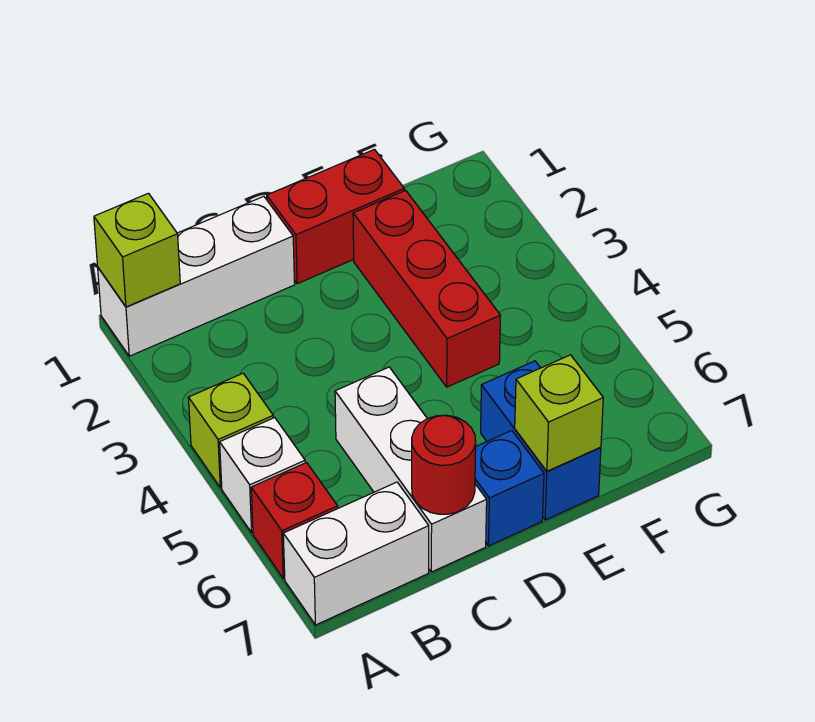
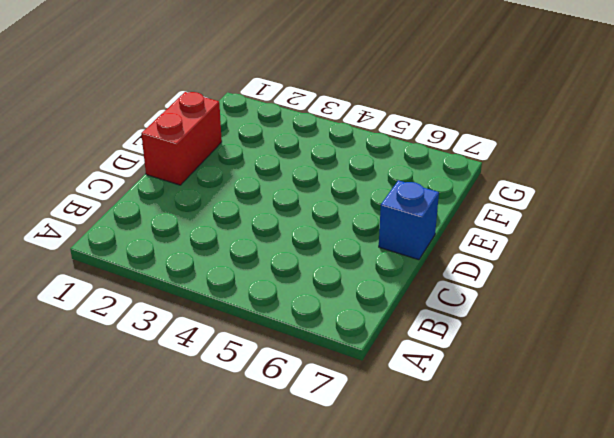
none -> white brick A1:C1 level 1
none -> lime brick A4 level 1
none -> white brick A5 level 1

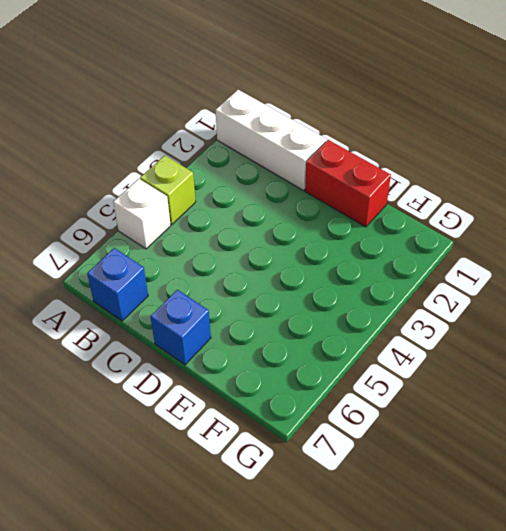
blue brick B7 level 1 -> white brick A7:B7 level 1
none -> red brick A6 level 1
none -> white brick C5:C7 level 1
none -> red brick E2:E4 level 1

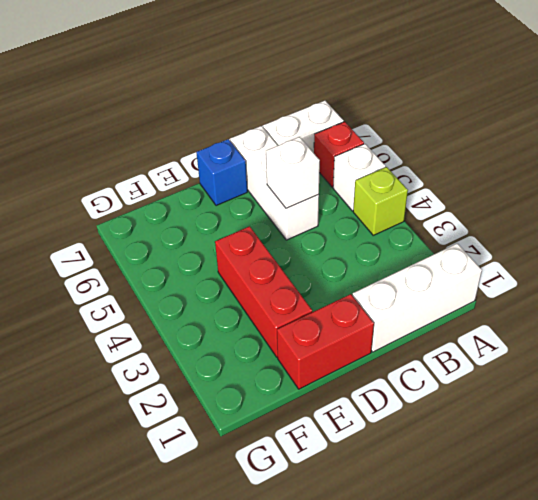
white brick C5 level 2 -> none
none -> blue brick E6:E7 level 1
none -> lime brick A1 level 2
none -> red round brick C7 level 2

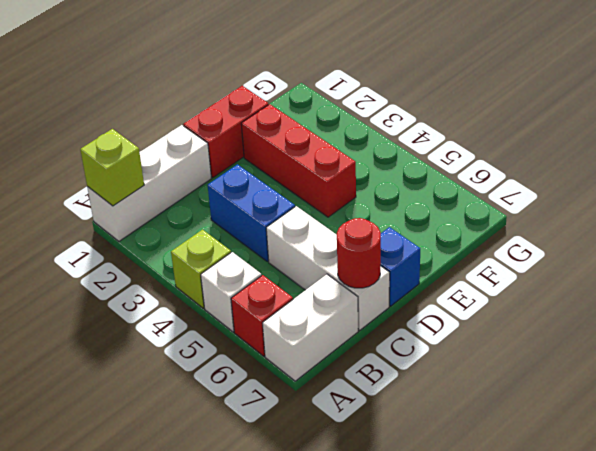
blue brick C3:C4 level 1 -> blue brick E6:E7 level 1
none -> lime brick E7 level 2

